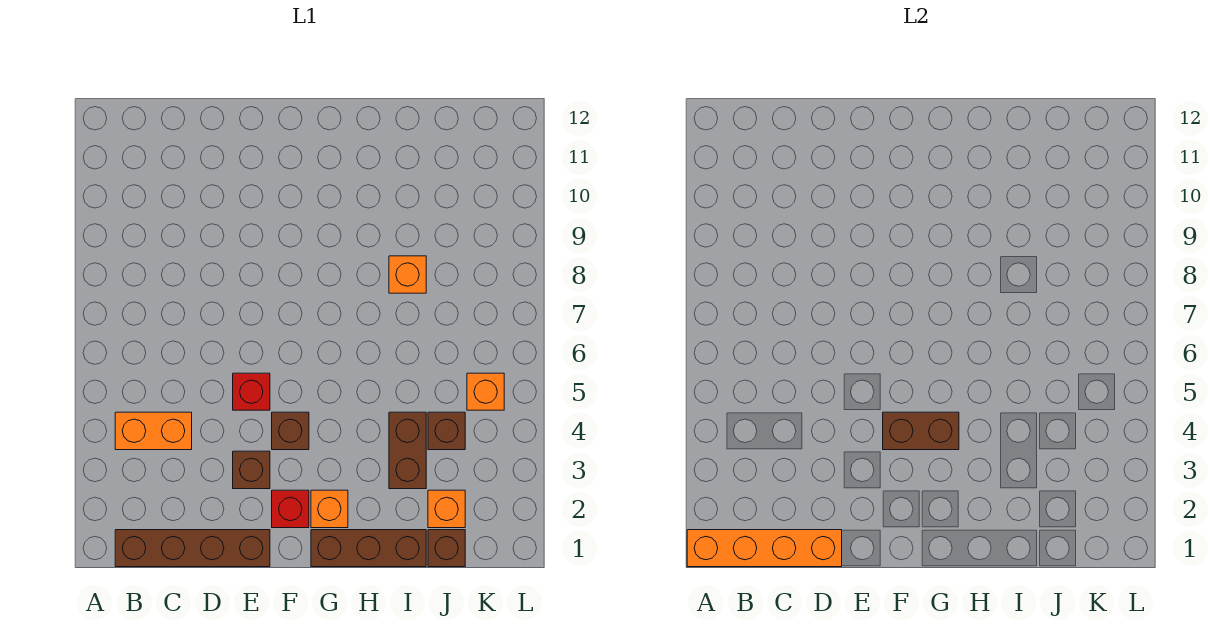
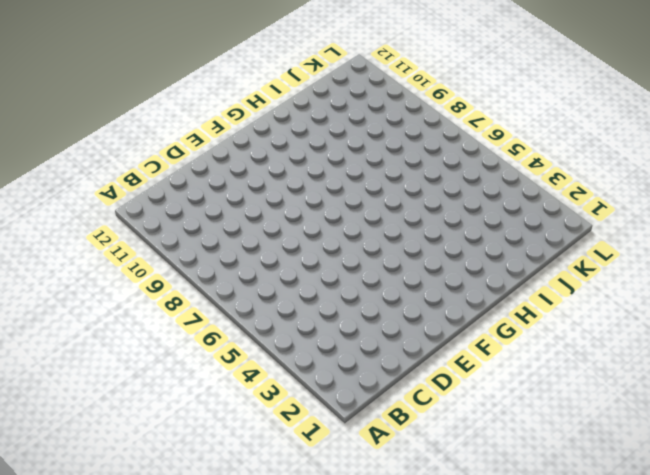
none -> brown brick B1:E1 level 1
none -> orange brick B4:C4 level 1
none -> brown brick E3 level 1

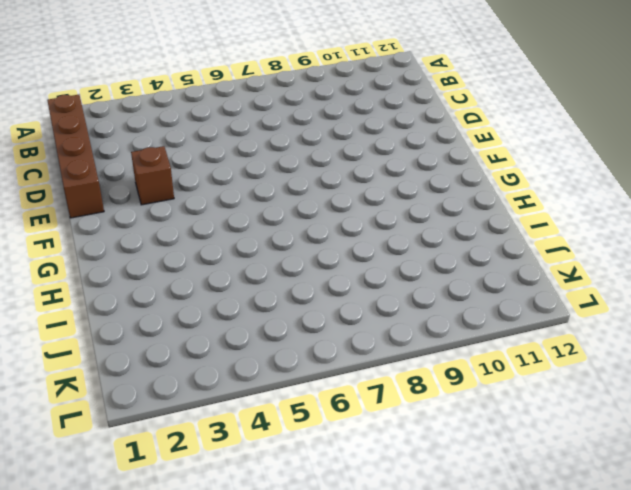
none -> orange brick B4:C4 level 1
none -> red brick E5 level 1
none -> red brick F2 level 1

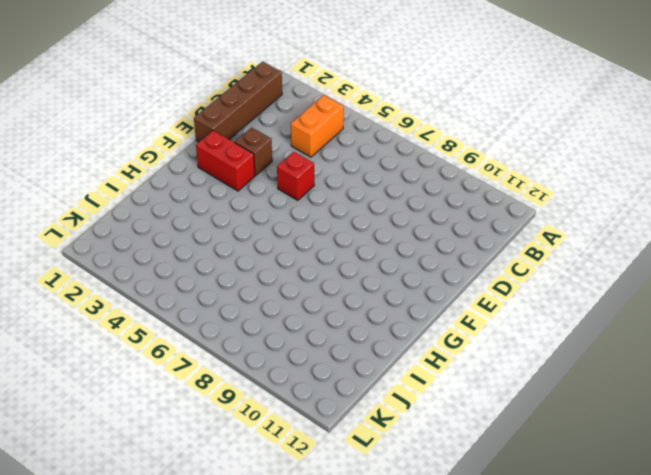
red brick F2:F3 level 1 -> red brick F2 level 1
none -> brown brick F4 level 1
none -> brown brick G1:I1 level 1
none -> orange brick G2 level 1

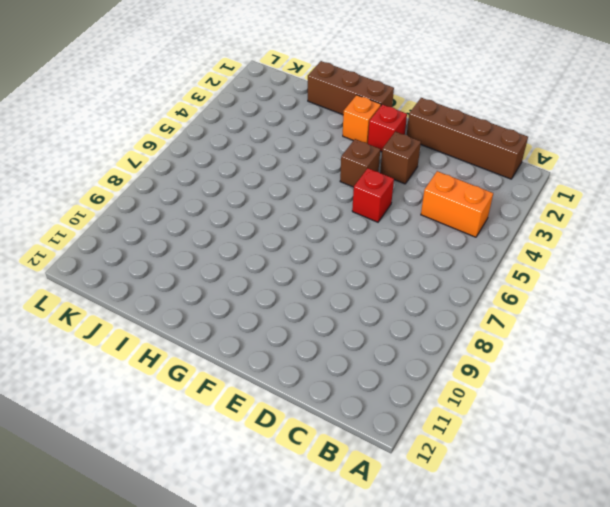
none -> brown brick I3:I4 level 1
none -> orange brick I8 level 1
none -> brown brick J1 level 1

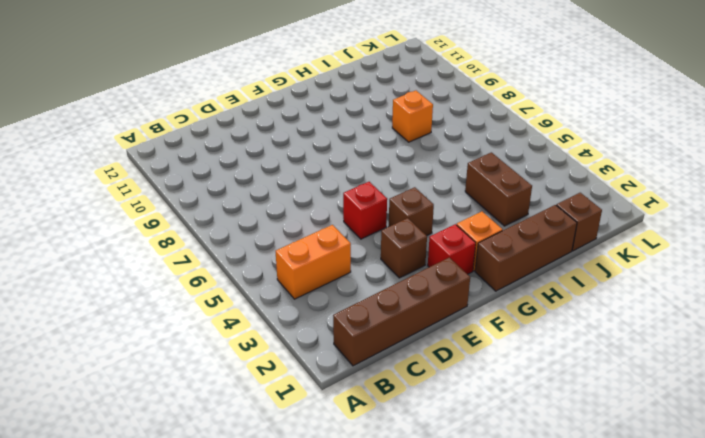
none -> orange brick J2 level 1
none -> brown brick J4 level 1
none -> orange brick K5 level 1

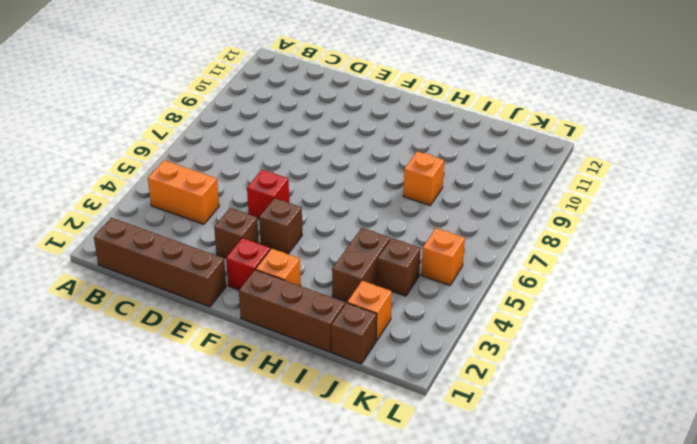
none -> orange brick A1:D1 level 2
none -> brown brick F4:G4 level 2

